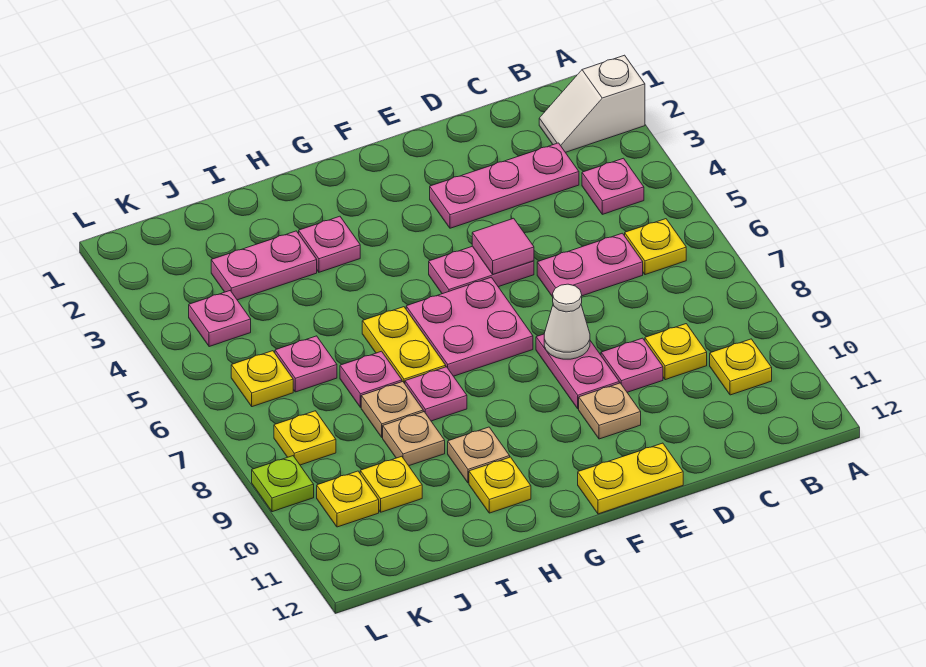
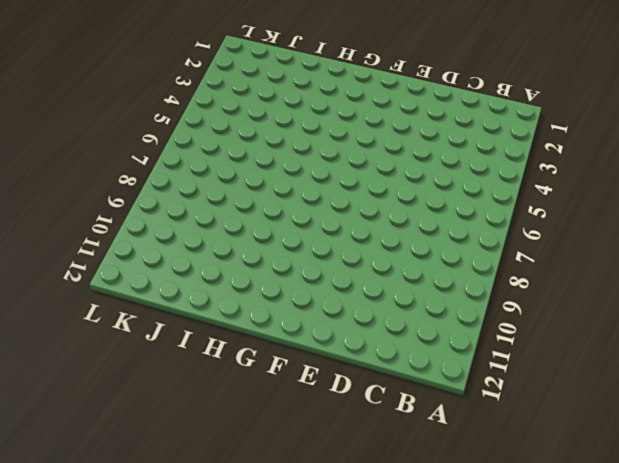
none -> white slope A2:B2 level 1 top A
none -> pink plate B4 level 1
none -> yellow plate B6 level 1
none -> yellow plate B10 level 1

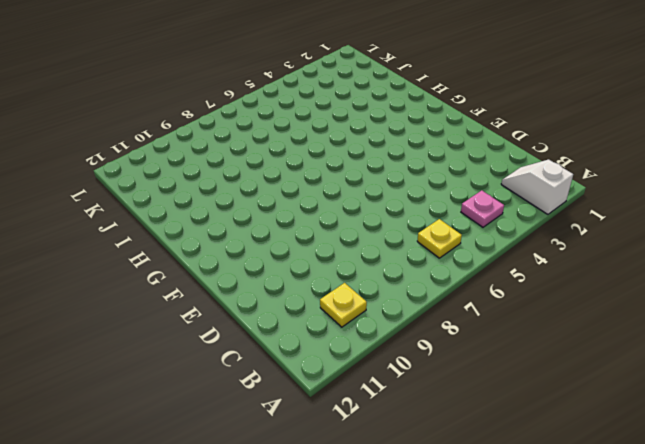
none -> pink plate C3:E3 level 1
none -> pink plate C6:D6 level 1
none -> yellow plate C9 level 1
none -> pink plate D9 level 1

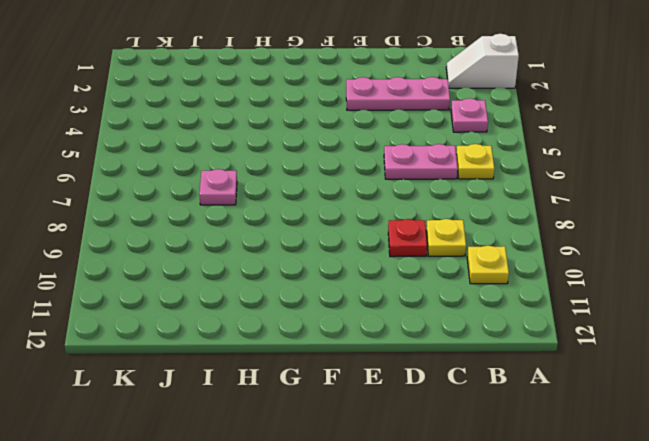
red plate D9 level 1 -> pink plate D9 level 1
none -> pink plate E5:F5 level 1
none -> pink plate E8:E9 level 1
none -> tan plate E10 level 1
none -> yellow plate E12:F12 level 1

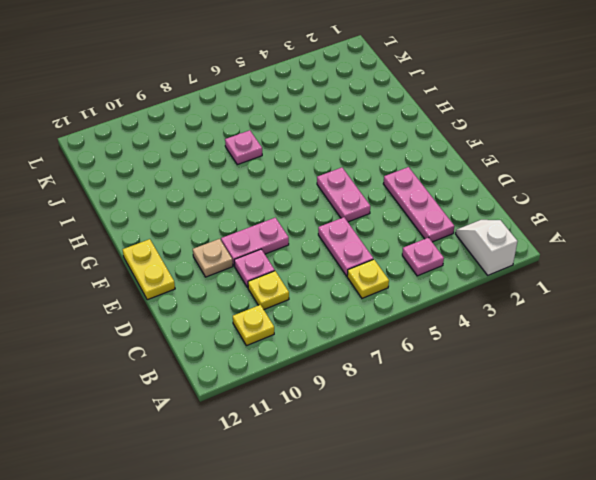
none -> pink plate F6:G7 level 1
none -> pink plate H3 level 1
none -> yellow plate H6:H7 level 1
none -> pink plate H8 level 1

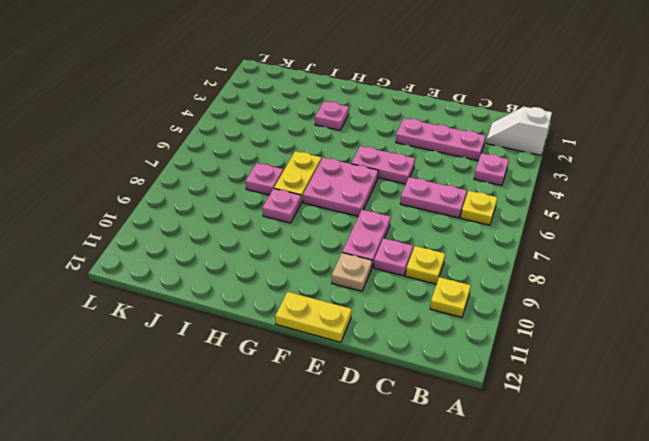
none -> tan plate H10 level 1
none -> yellow plate H11 level 1
none -> pink plate I3:J3 level 1
none -> tan plate I8 level 1

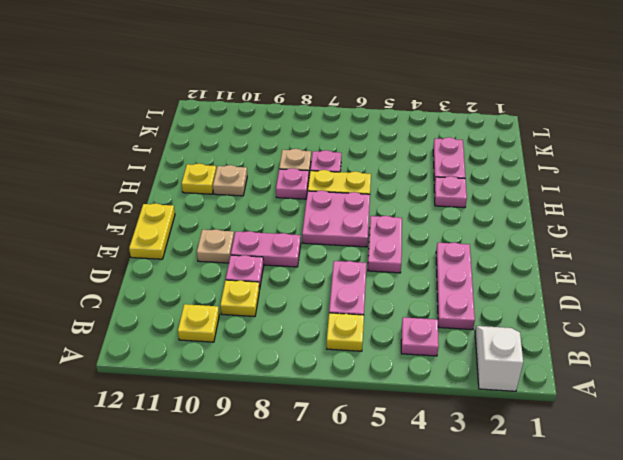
none -> tan plate I9 level 1
none -> pink plate J6 level 1
none -> yellow plate J10 level 1
none -> pink plate K4 level 1

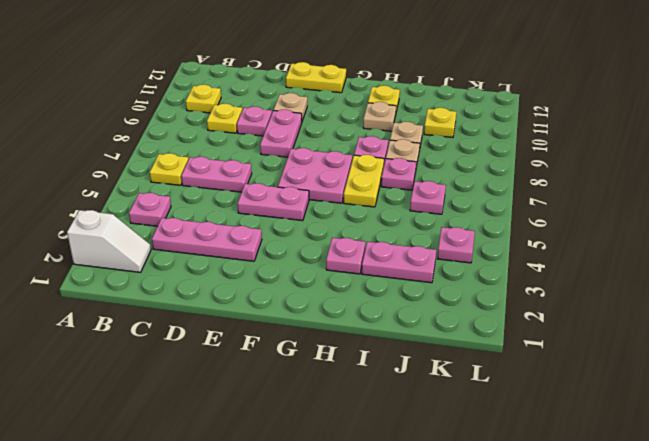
none -> yellow plate K6 level 1
none -> yellow plate K8 level 1
none -> yellow plate K10 level 1
none -> lime plate L9 level 1

